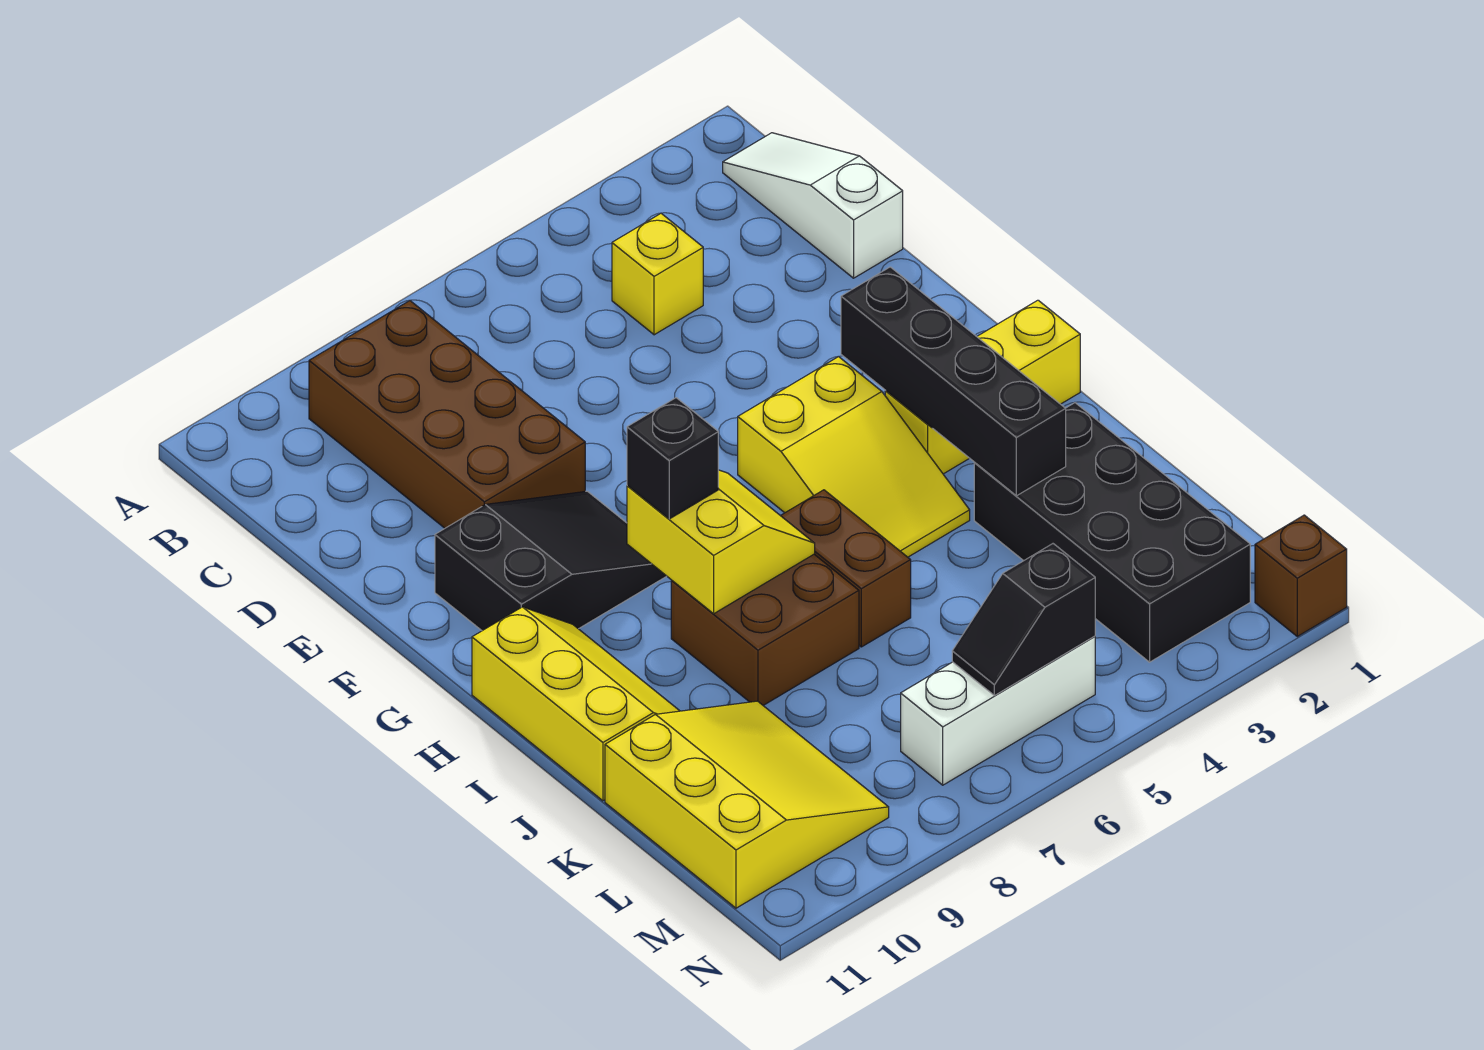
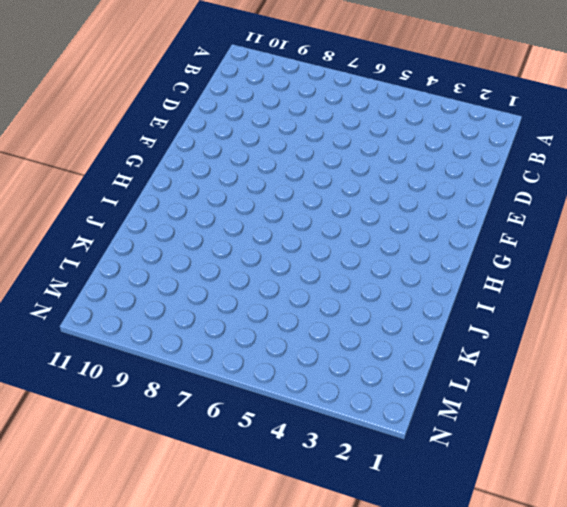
none -> white slope B1:D1 level 1 top D
none -> brown brick B8:E9 level 1
none -> yellow brick C4 level 1

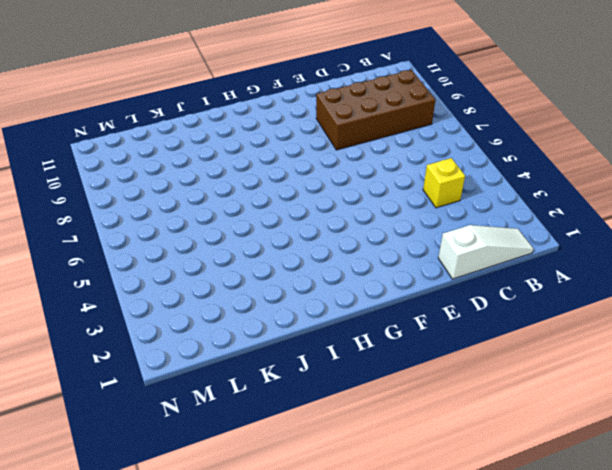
none -> black slope F8:G10 level 1 top 10
none -> yellow slope G4:I5 level 1 top G
none -> yellow brick H1:H3 level 1

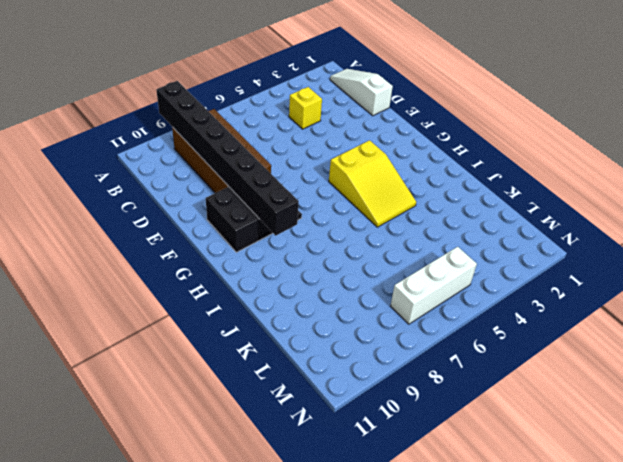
black brick A9:H9 level 2 -> none
none -> yellow brick H1:H3 level 1
none -> yellow slope H10:J11 level 1 top 11
none -> brown brick I6:J6 level 1

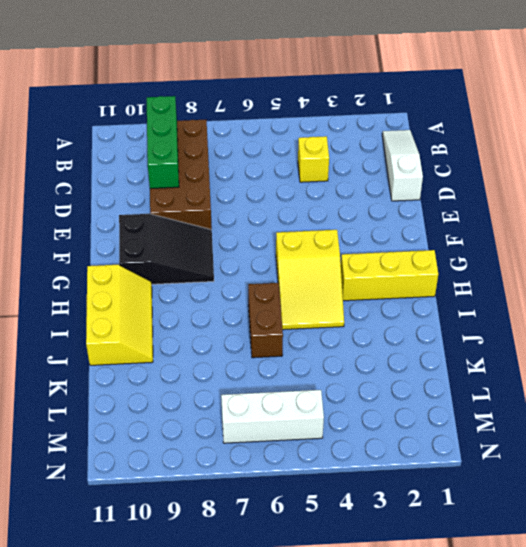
green brick B9:D9 level 2 -> none
none -> brown brick I7:J8 level 1
none -> black brick J2:M3 level 1
none -> yellow slope K9:M11 level 1 top 11

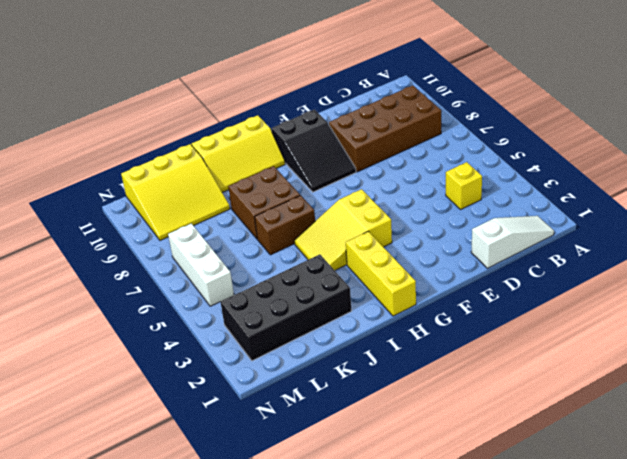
none -> brown brick N1 level 1
none -> black brick G3:J3 level 2
none -> yellow slope H7:I8 level 2 top 8

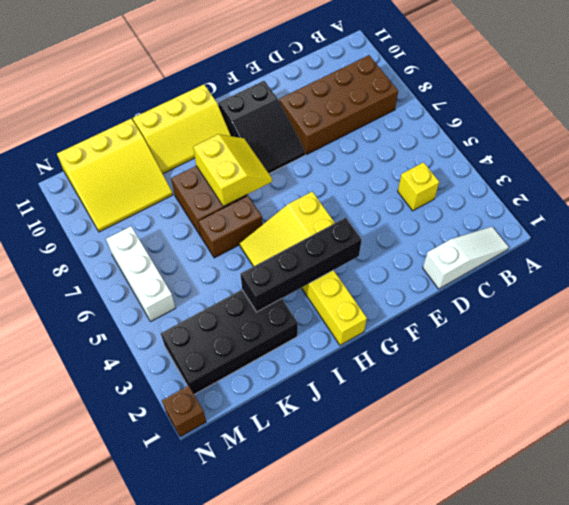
yellow slope H7:I8 level 2 top I -> yellow slope H7:I8 level 2 top 8
none -> black slope M5:M6 level 2 top 5
none -> black brick H8 level 3

